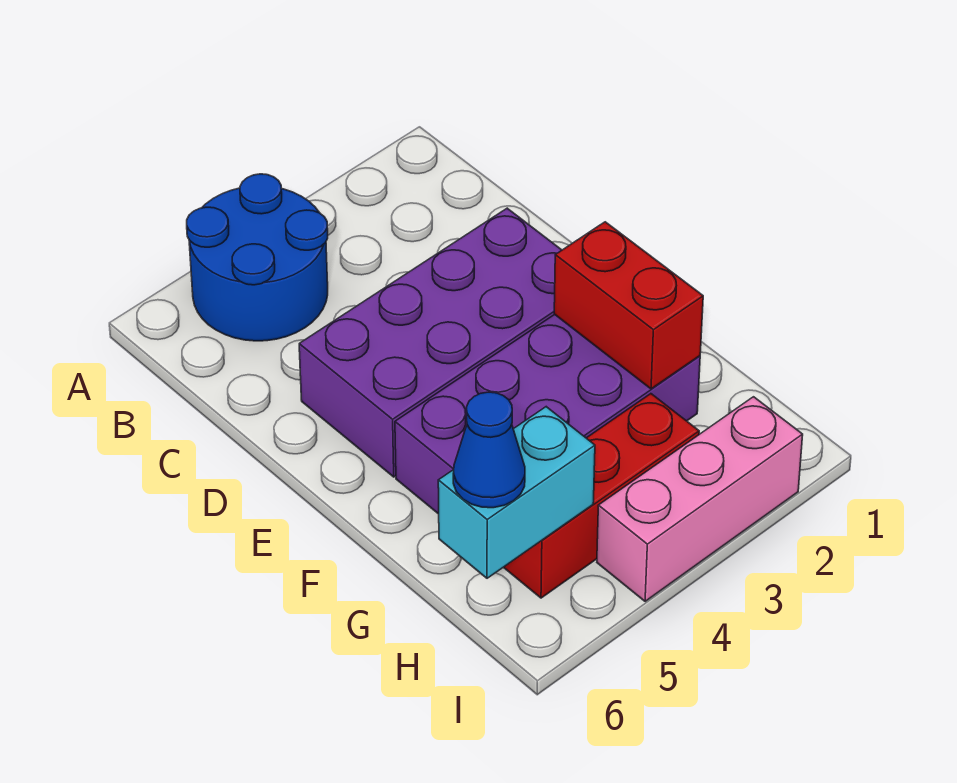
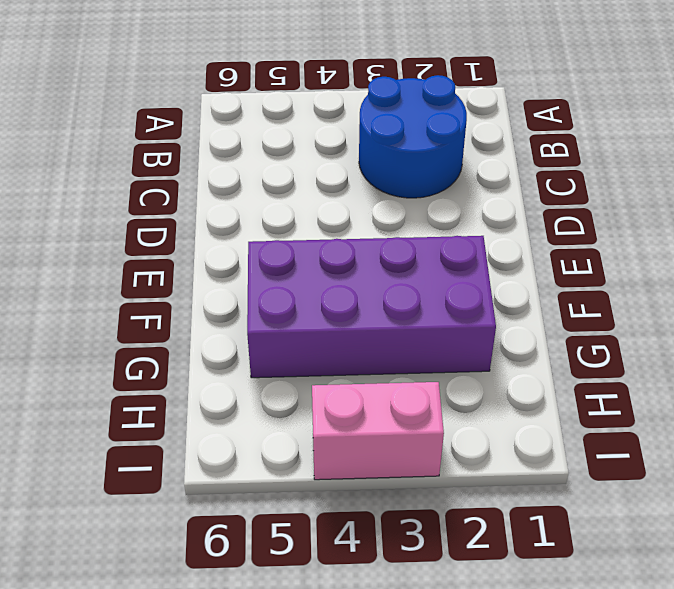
blue round brick B2:C3 level 1 -> blue round brick A4:B5 level 1
pink brick I3:I4 level 1 -> pink brick I2:I4 level 1
none -> purple brick D2:E5 level 1
none -> red brick H3:H5 level 1

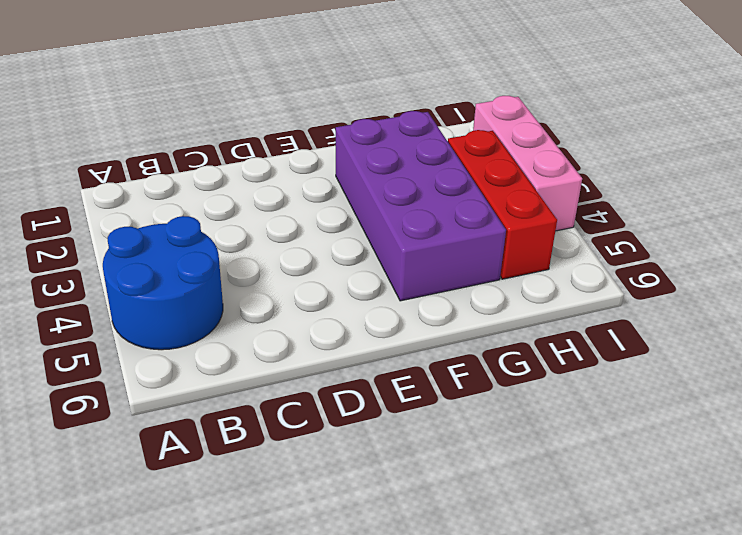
none -> purple brick D2:E5 level 1
none -> red brick F2:G2 level 2

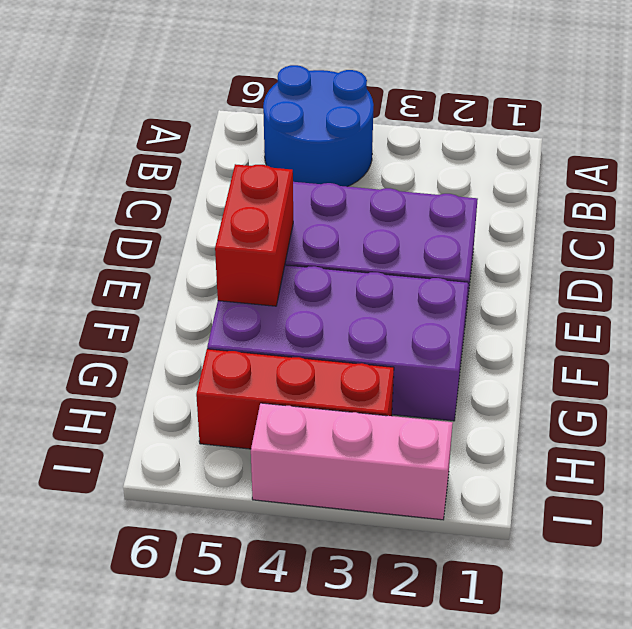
red brick E5:F5 level 2 -> red brick F2:G2 level 2
none -> cyan brick H5:H6 level 2
none -> blue cone H6 level 3

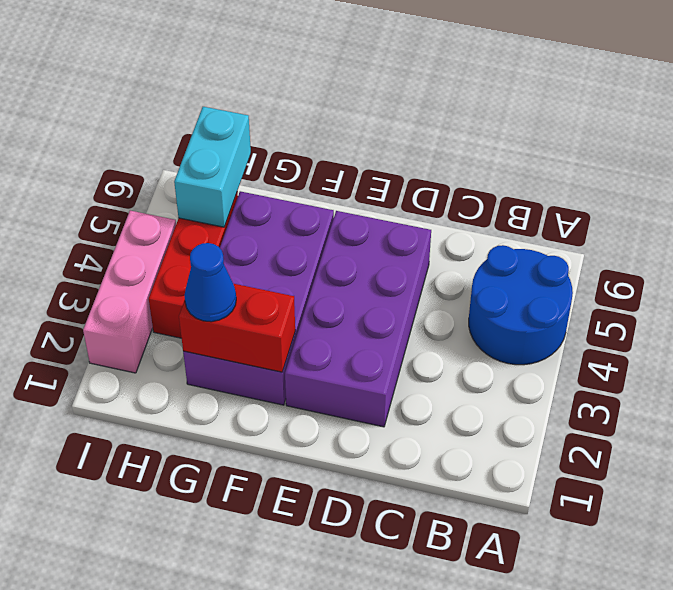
blue cone G2 level 3 -> blue cone H6 level 3

